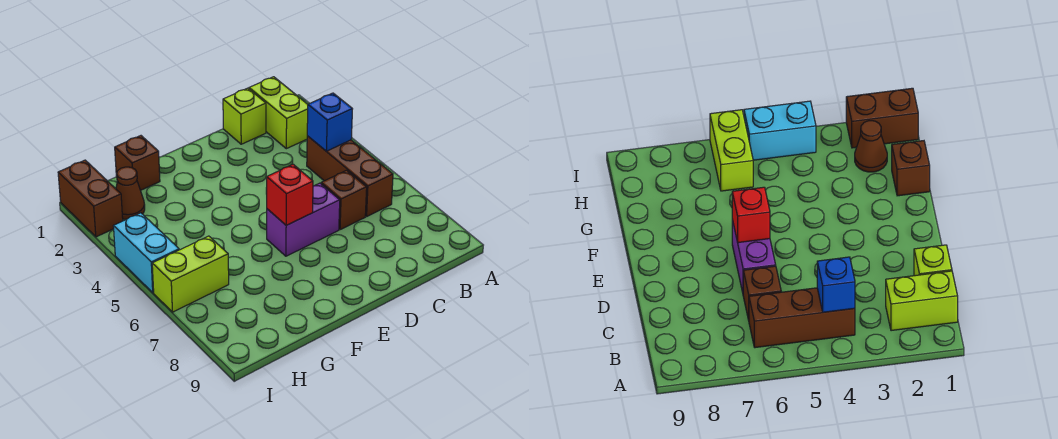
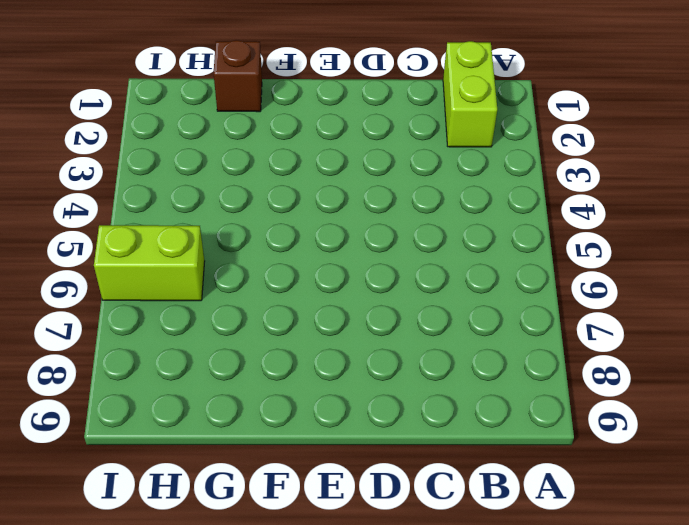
none -> brown brick B4:B6 level 1
none -> lime brick C1 level 1
none -> brown brick C6 level 1

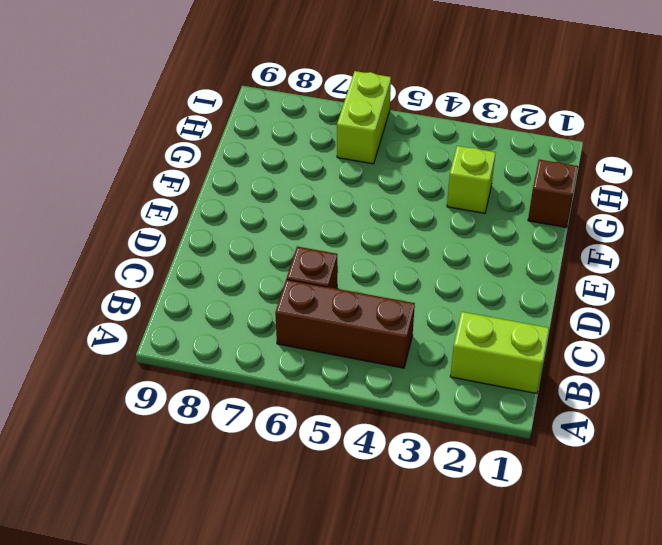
lime brick G3 level 1 -> lime brick C1 level 1
none -> purple brick D6:E6 level 1
none -> brown cone H2 level 1
none -> brown brick I1:I2 level 1

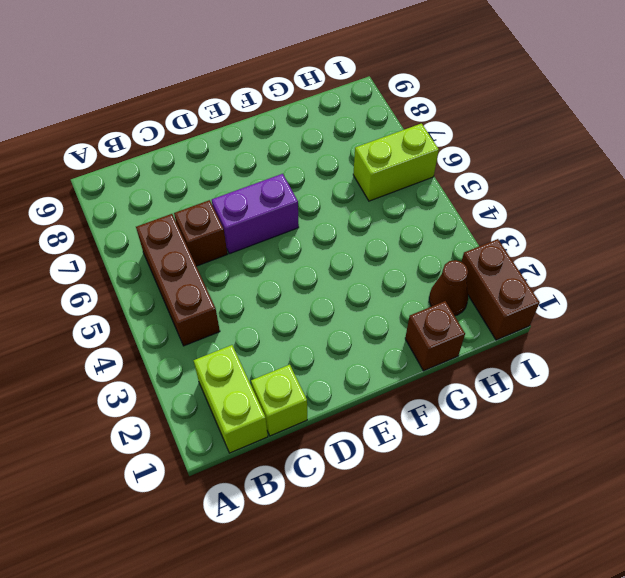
none -> cyan brick I4:I5 level 1
none -> blue brick B4 level 2
none -> red brick E6 level 2

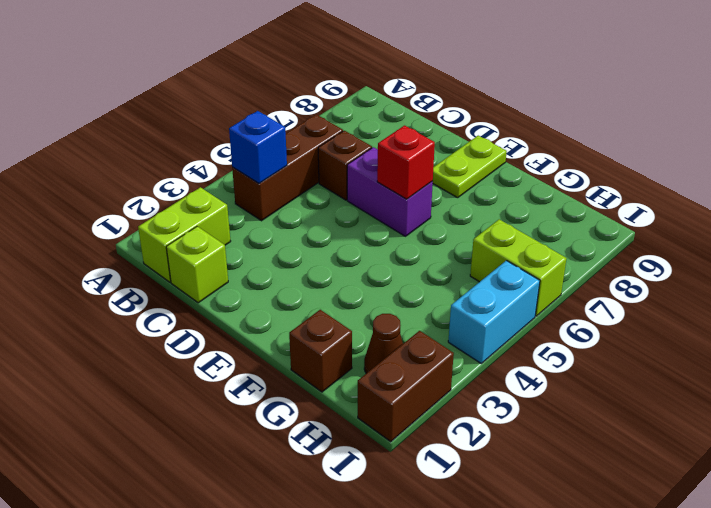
lime plate E8:E9 level 1 -> none

